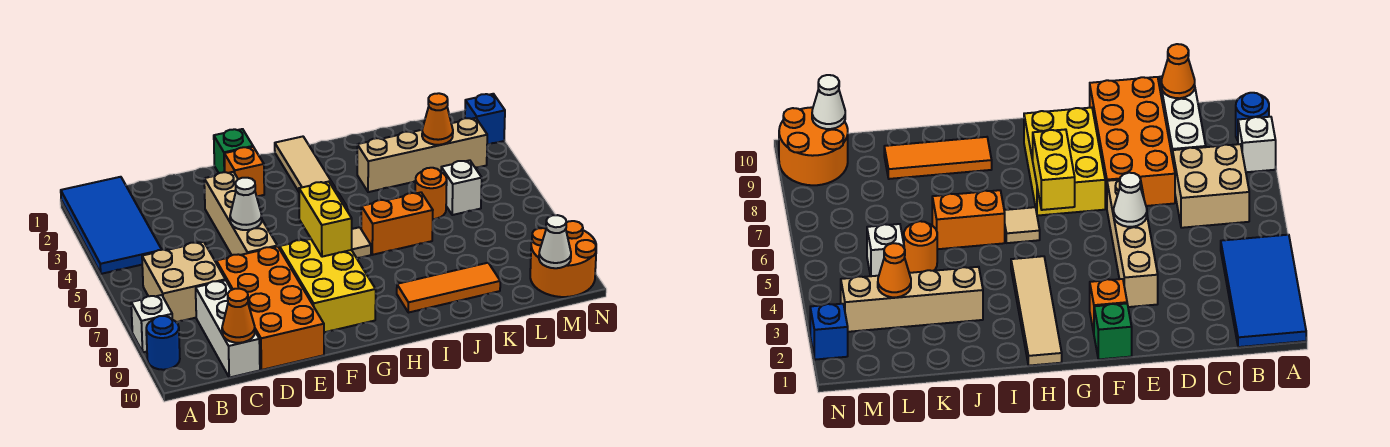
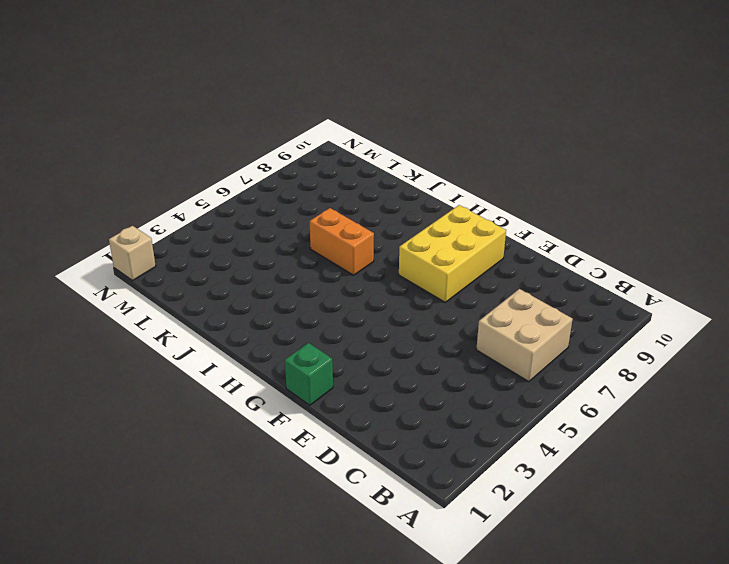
tan brick N1 level 1 -> none
none -> blue tile A1:B4 level 1
none -> white brick A8 level 1
none -> blue round brick A9 level 1

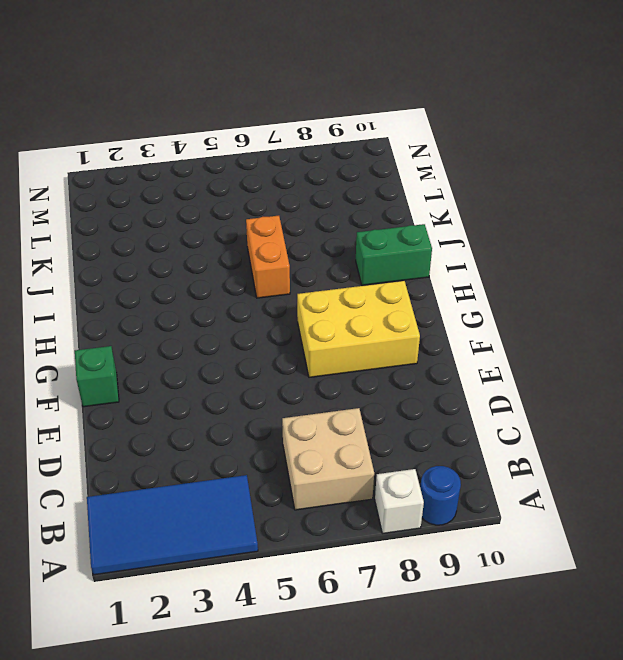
green brick I9:I10 level 1 -> orange tile I9:K9 level 1
none -> white brick C8:C10 level 1
none -> orange brick D7:E10 level 1
none -> tan brick E3:E6 level 1

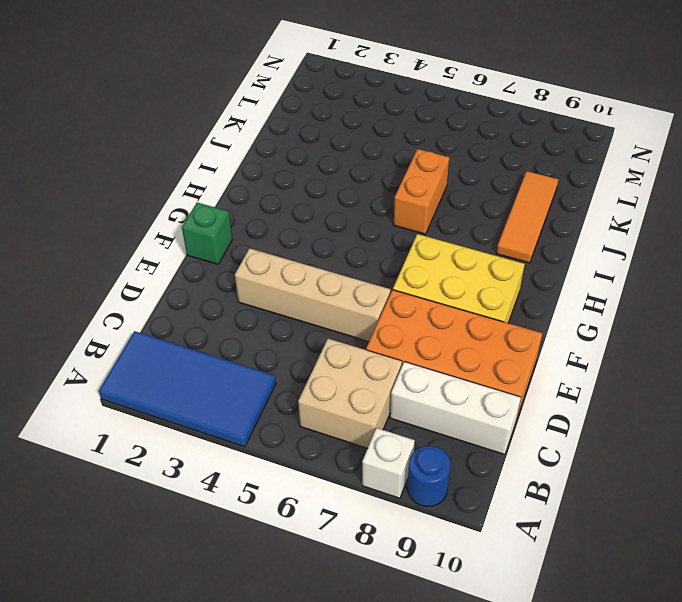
none -> orange brick F2 level 1
none -> tan tile H1:H4 level 1
none -> tan tile H6 level 1

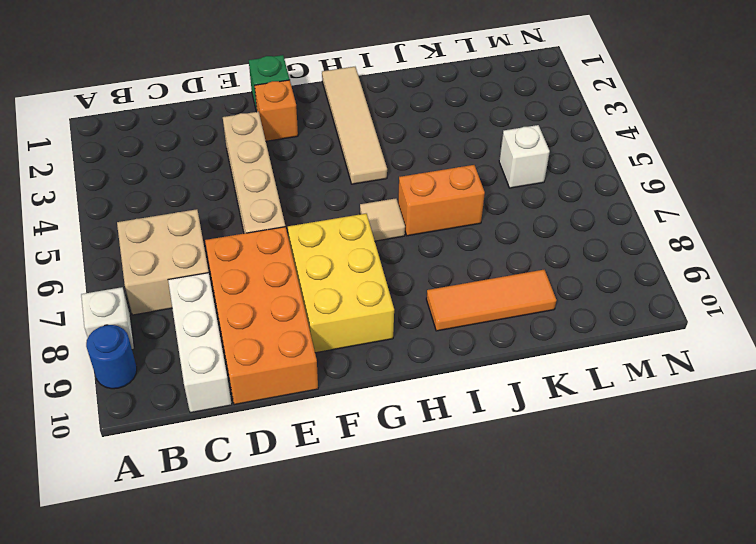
none -> blue tile A1:B4 level 1
none -> tan brick J3:M3 level 1
none -> orange round brick K5 level 1

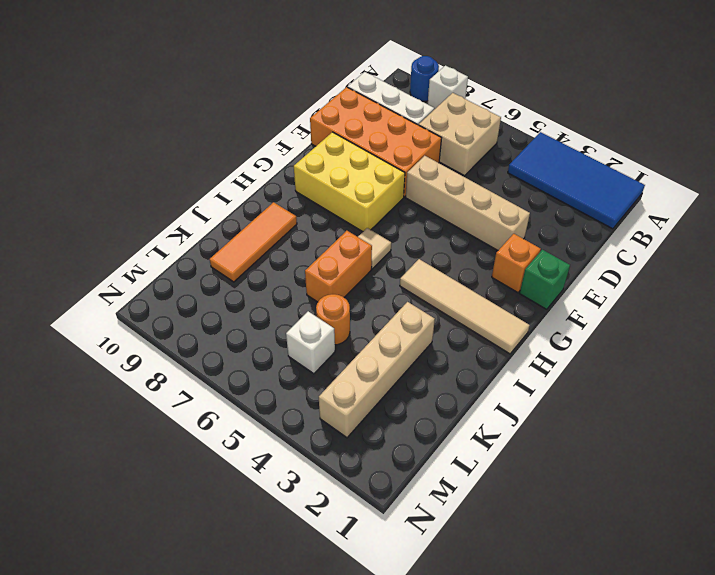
none -> orange round brick M9:N10 level 1
none -> blue brick N2 level 1
none -> orange cone C10 level 2

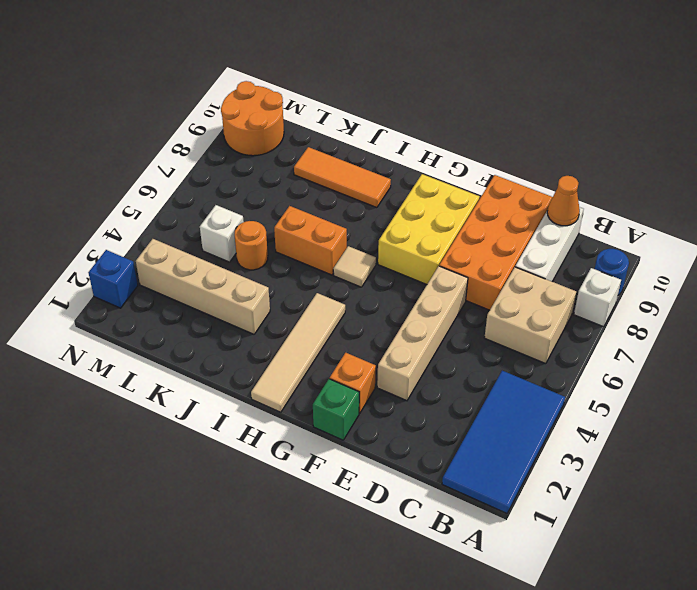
none -> white cone E5 level 2
none -> yellow brick G6:G7 level 2
none -> orange cone L3 level 2

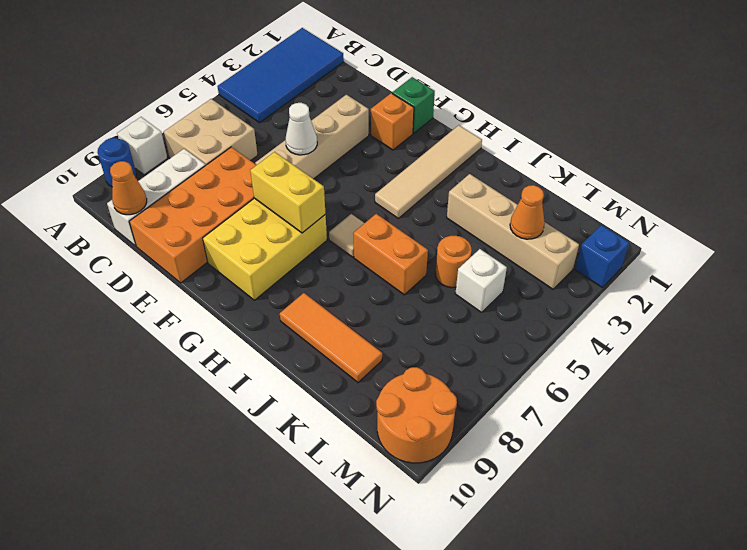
yellow brick F7:G7 level 2 -> yellow brick G6:G7 level 2
none -> white cone M10 level 2

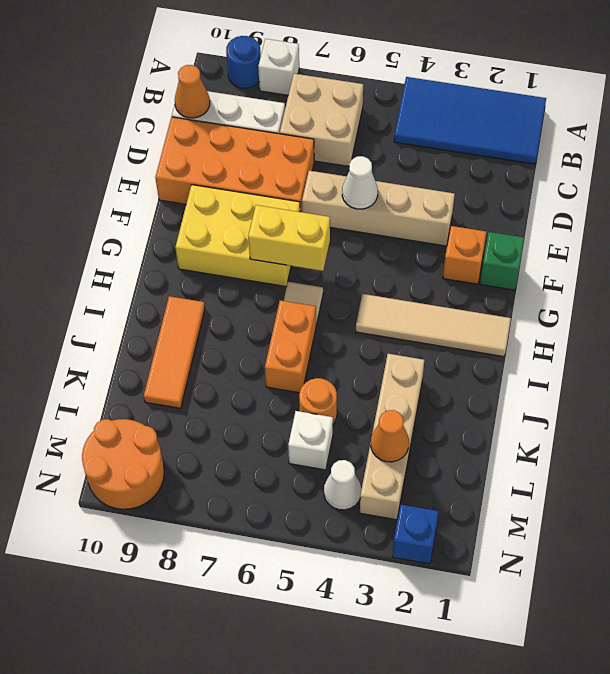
white cone M4 level 1 -> white cone M10 level 2

